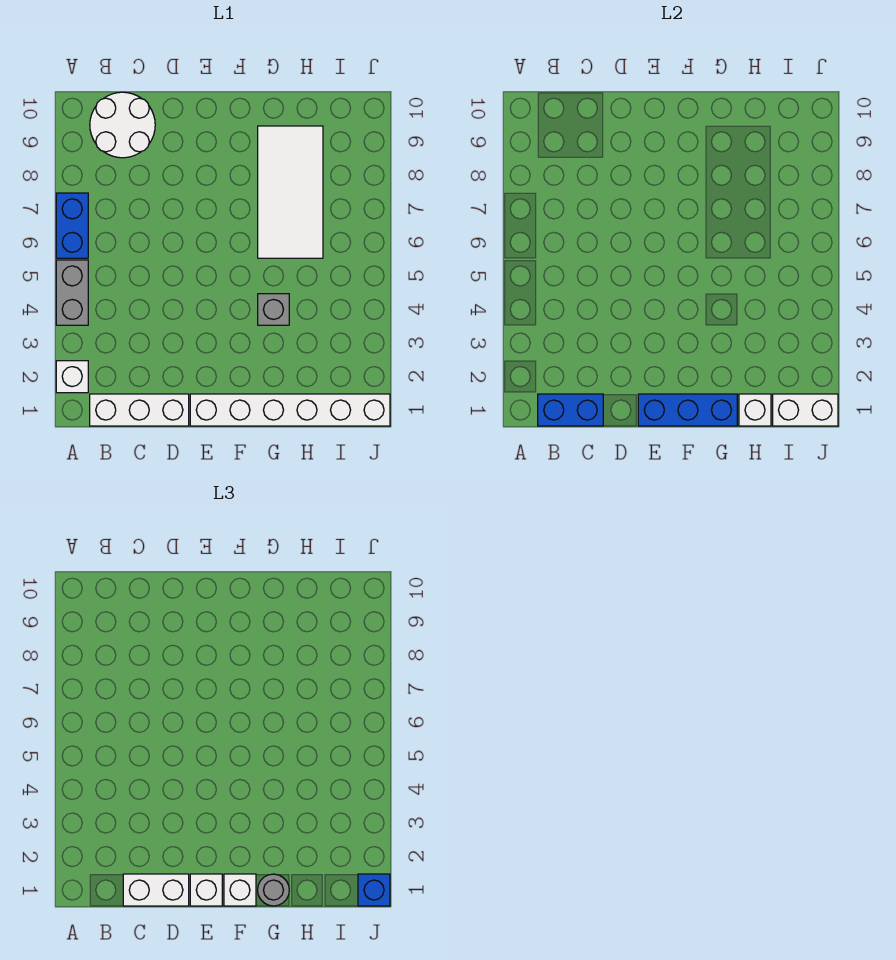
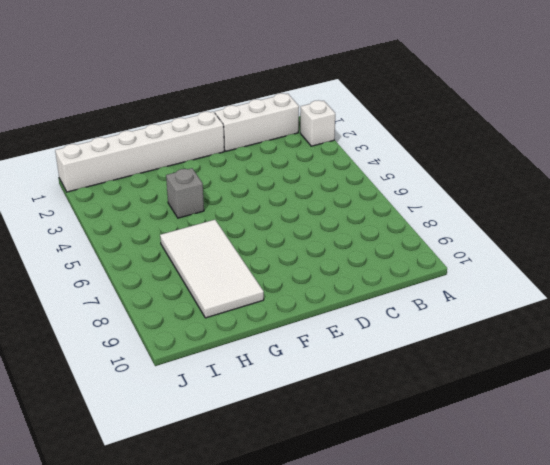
none -> grey brick A4:A5 level 1
none -> blue brick A6:A7 level 1
none -> white round brick B9:C10 level 1

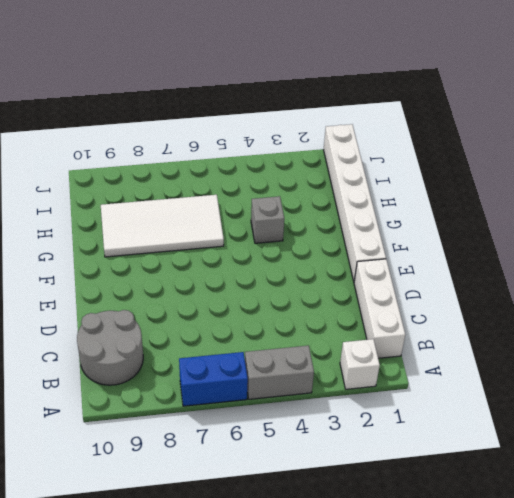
grey round brick B9:C10 level 1 -> white round brick B9:C10 level 1
none -> blue brick B1:C1 level 2
none -> blue brick E1:G1 level 2
none -> white brick H1 level 2

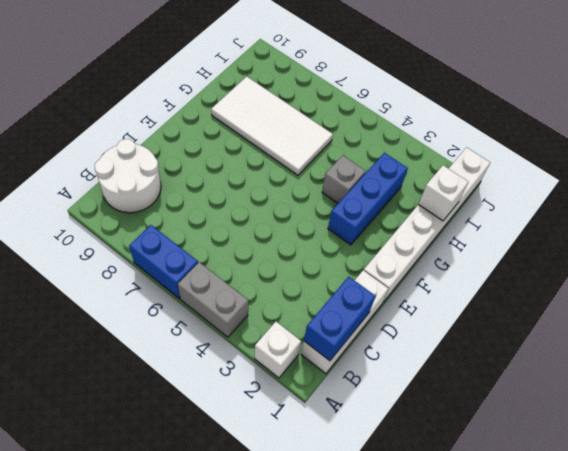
blue brick F3:H3 level 1 -> blue brick E1:G1 level 2
none -> white brick I1:J1 level 2
none -> white brick C1:D1 level 3
none -> white brick E1 level 3

